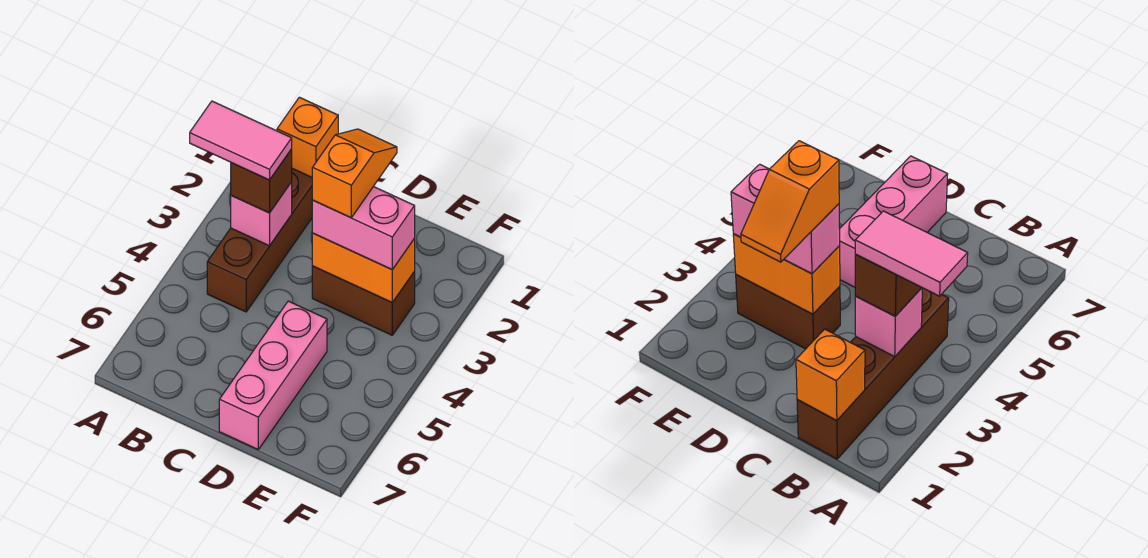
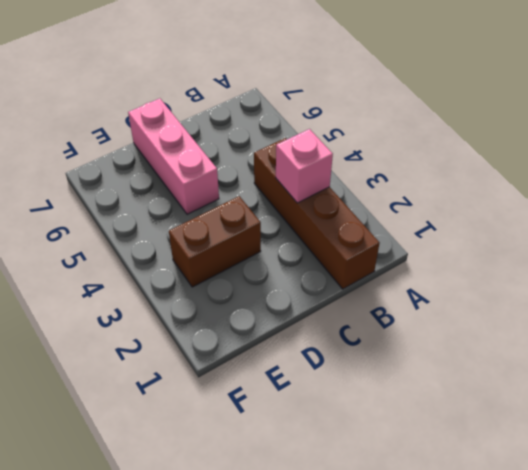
none -> orange brick B1 level 2
none -> orange brick D3:E3 level 2

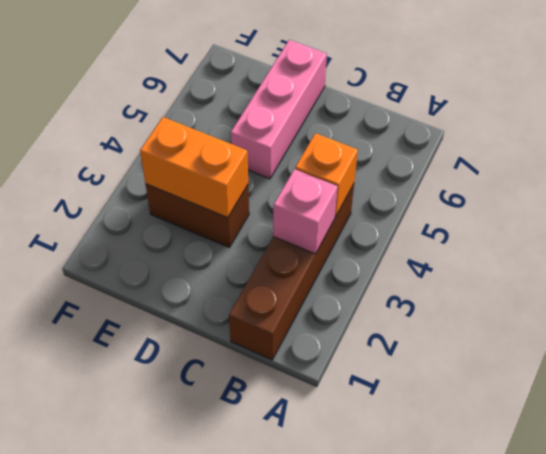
orange brick B4 level 2 -> orange brick B1 level 2
none -> brown brick B3 level 3
none -> pink brick D3:E3 level 3

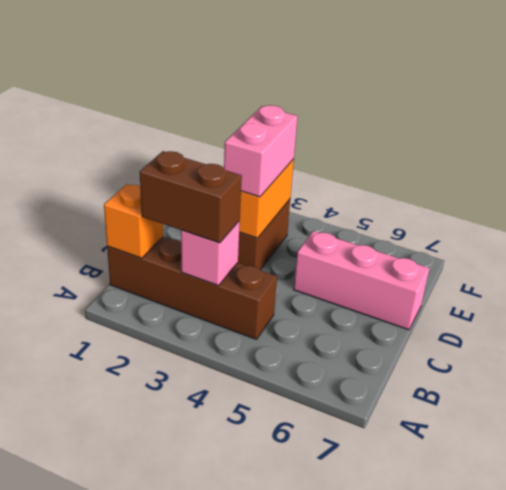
brown brick B2:B3 level 3 -> brown brick B3 level 3
none -> pink tile A3:B3 level 4
none -> orange slope D2:D3 level 4 top 3

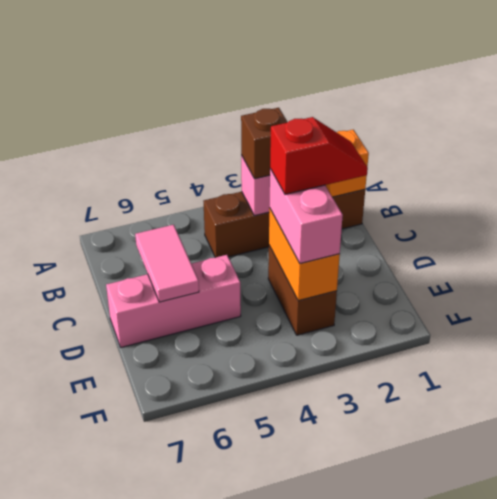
pink tile C6:D6 level 2 -> pink tile A3:B3 level 4
red slope D2:D3 level 4 top 3 -> orange slope D2:D3 level 4 top 3

